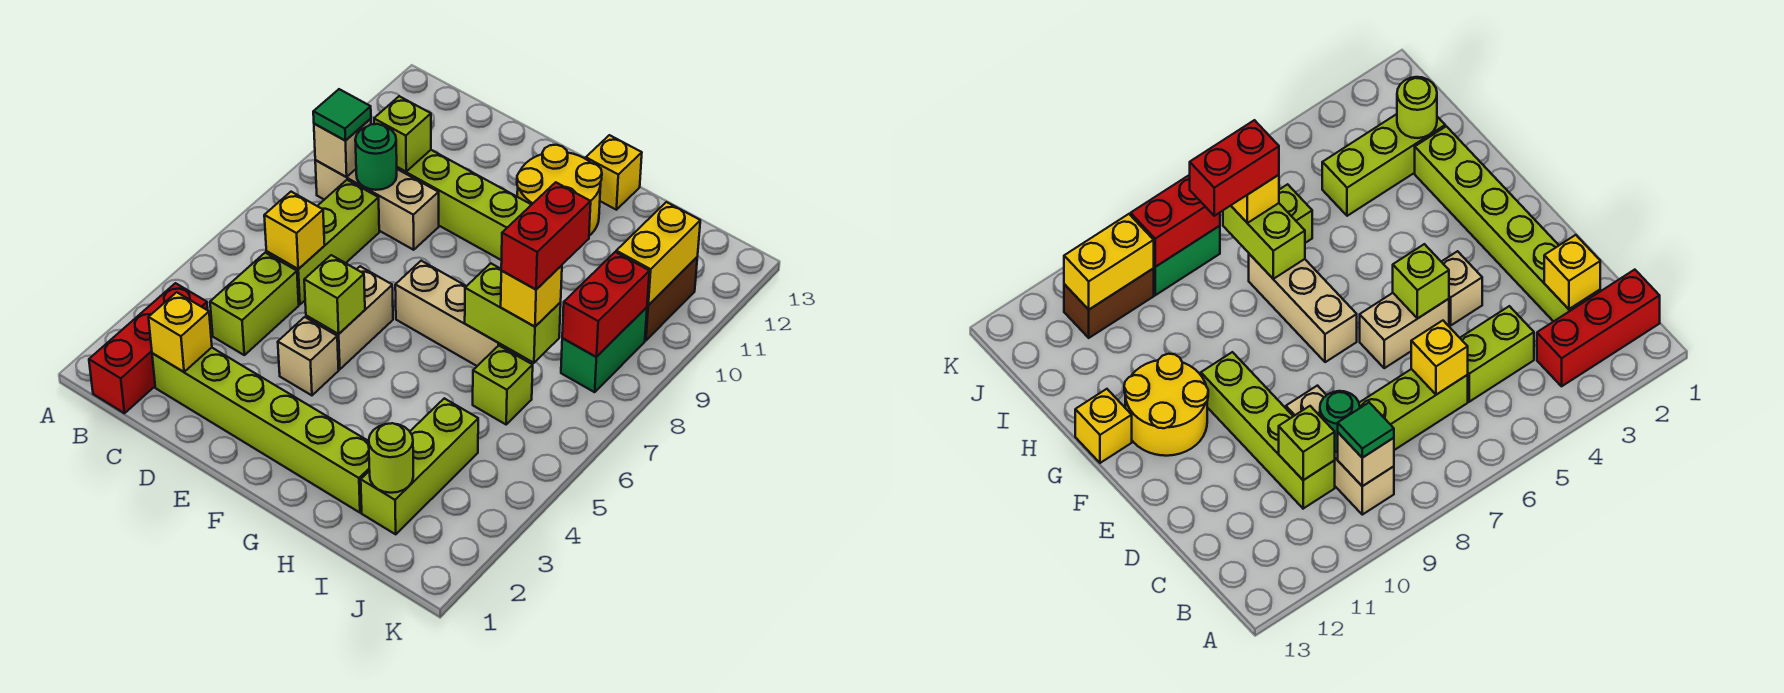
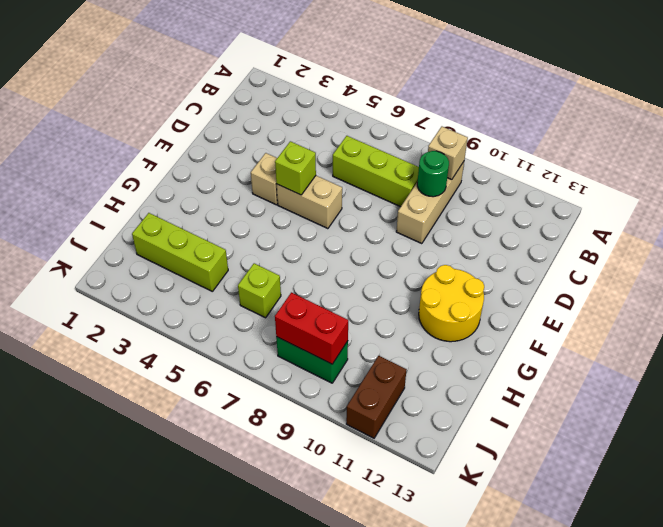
brown brick J11:K11 level 1 -> brown brick J10:J11 level 1
none -> red brick B1:B3 level 1
none -> lime brick C2:H2 level 1
none -> lime brick C4:C5 level 1

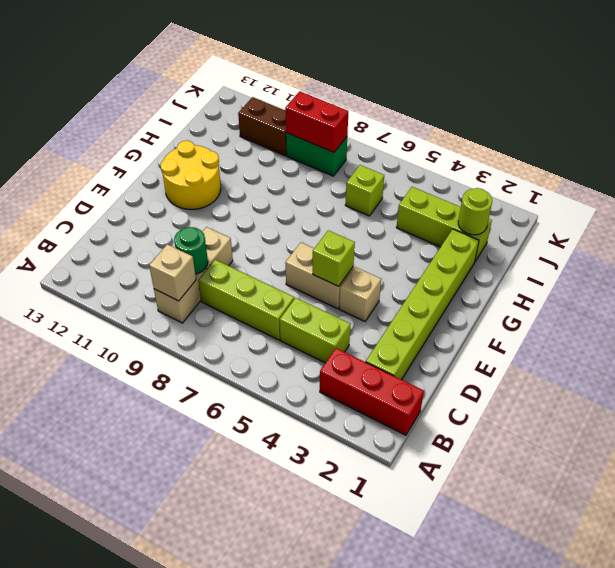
none -> lime brick C10:F10 level 1
none -> tan brick F7:H7 level 1
none -> yellow brick G13 level 1

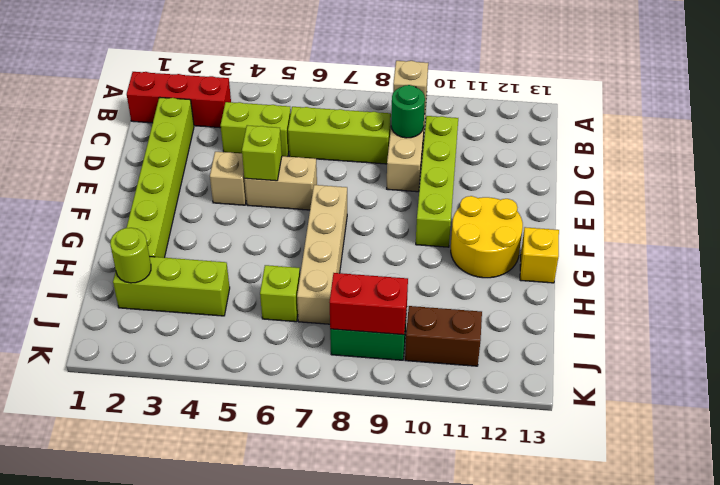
tan brick F7:I7 level 1 -> tan brick F7:H7 level 1
none -> yellow brick C2 level 2
none -> yellow brick C6 level 2
none -> lime brick C10 level 2

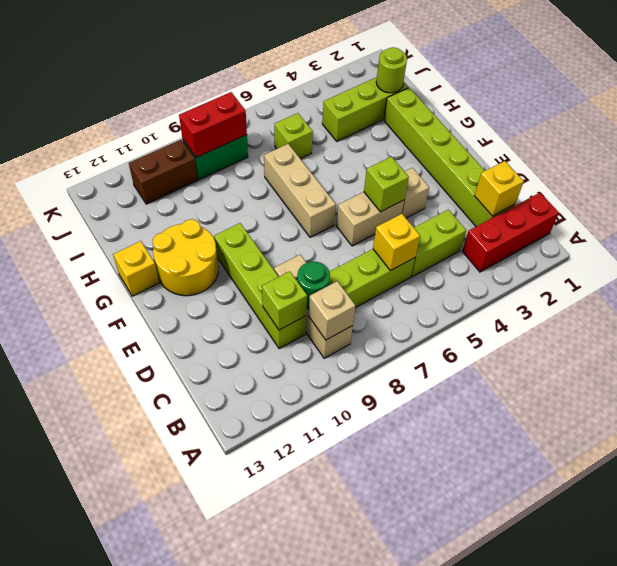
none -> lime brick H7:I7 level 2
none -> yellow brick J10:J11 level 2
none -> green tile B9 level 3

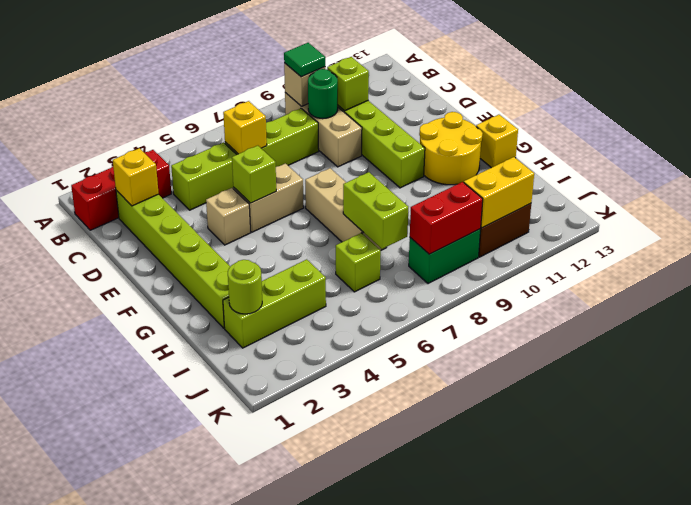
none -> yellow brick I7 level 3
none -> red brick I7:I8 level 4

